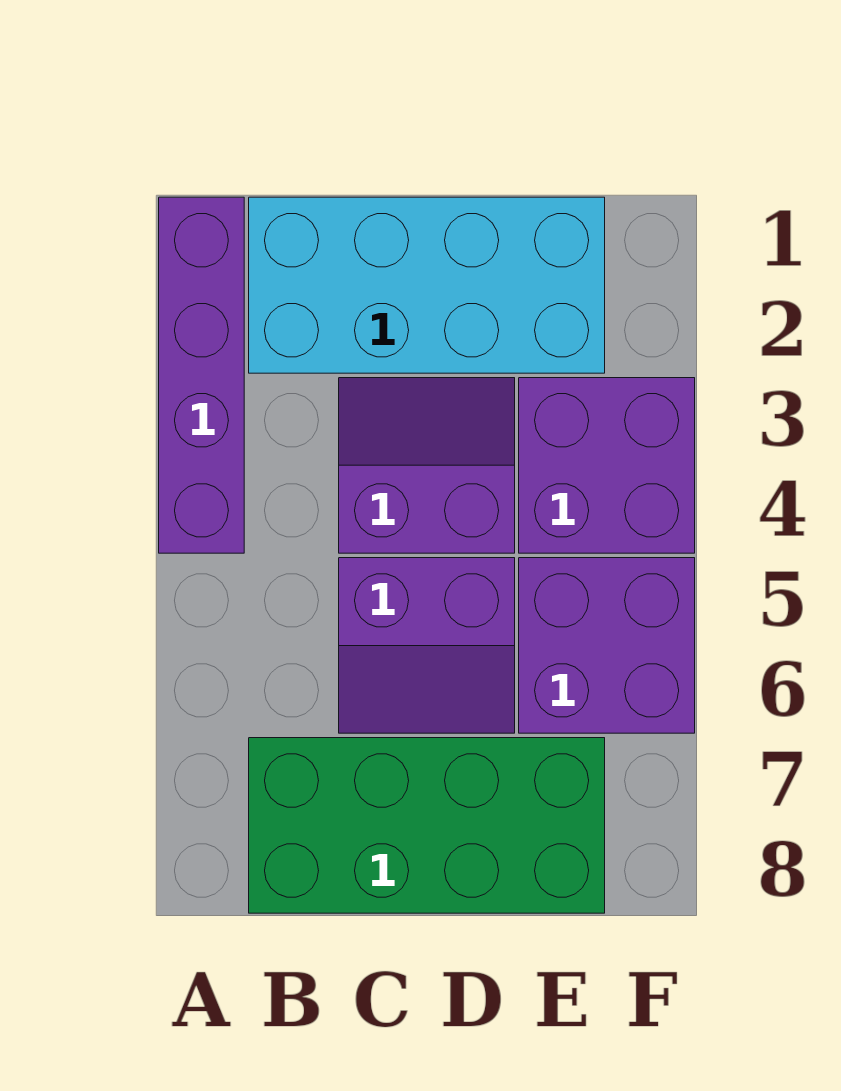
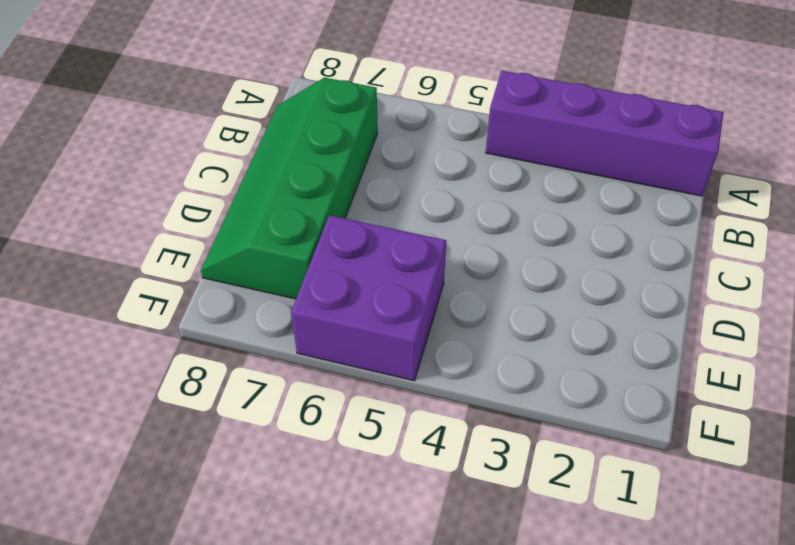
green slope B7:E8 level 1 top 7 -> green brick B7:E8 level 1
none -> cyan brick B1:E2 level 1
none -> purple slope C3:D4 level 1 top 4

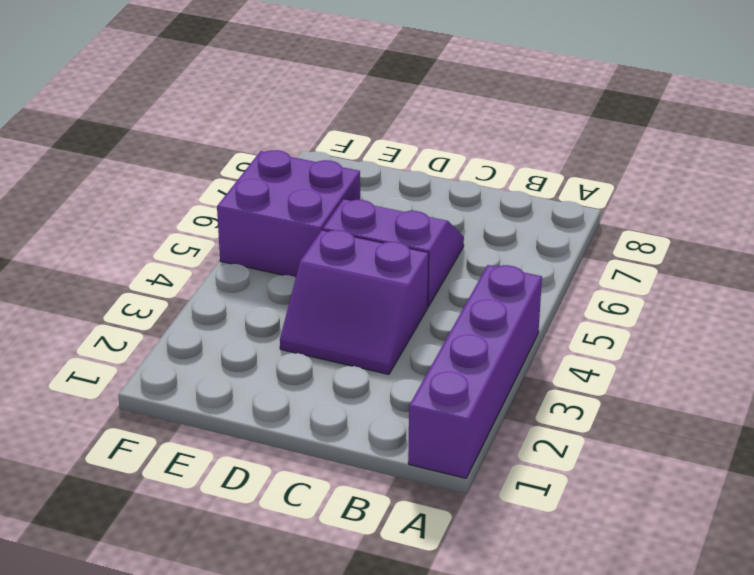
none -> cyan brick B1:E2 level 1
none -> green brick B7:E8 level 1

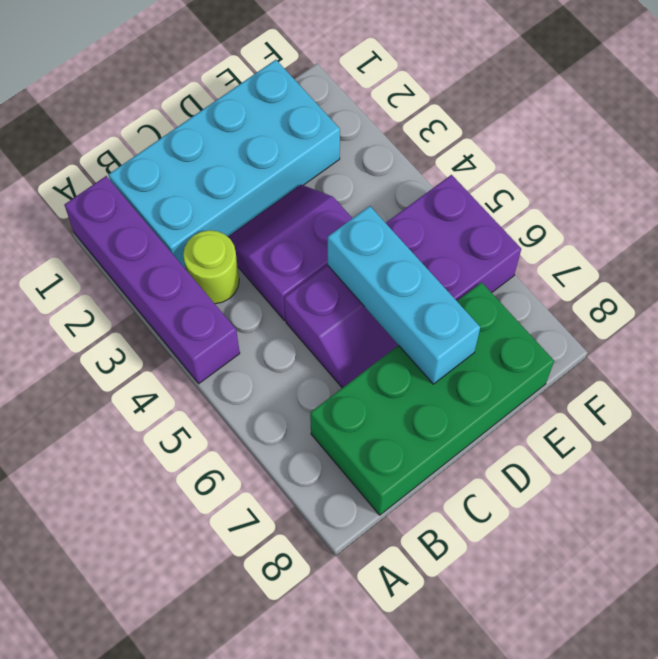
lime round brick B3 level 1 -> none
cyan brick D5:D7 level 2 -> none
none -> purple brick E3:F4 level 1

